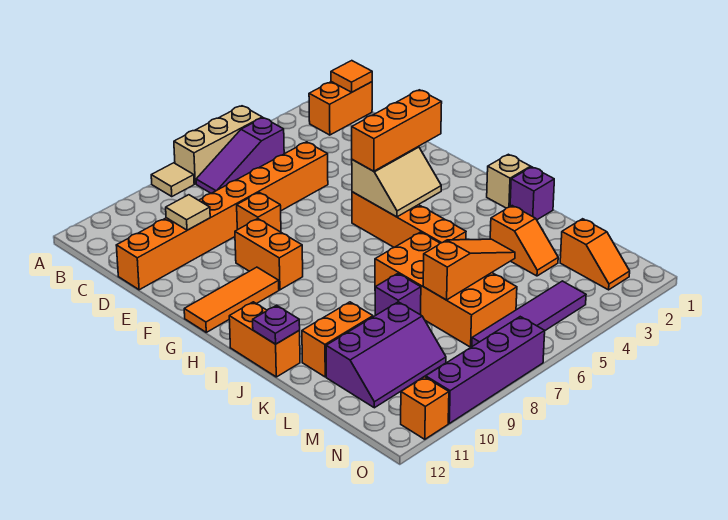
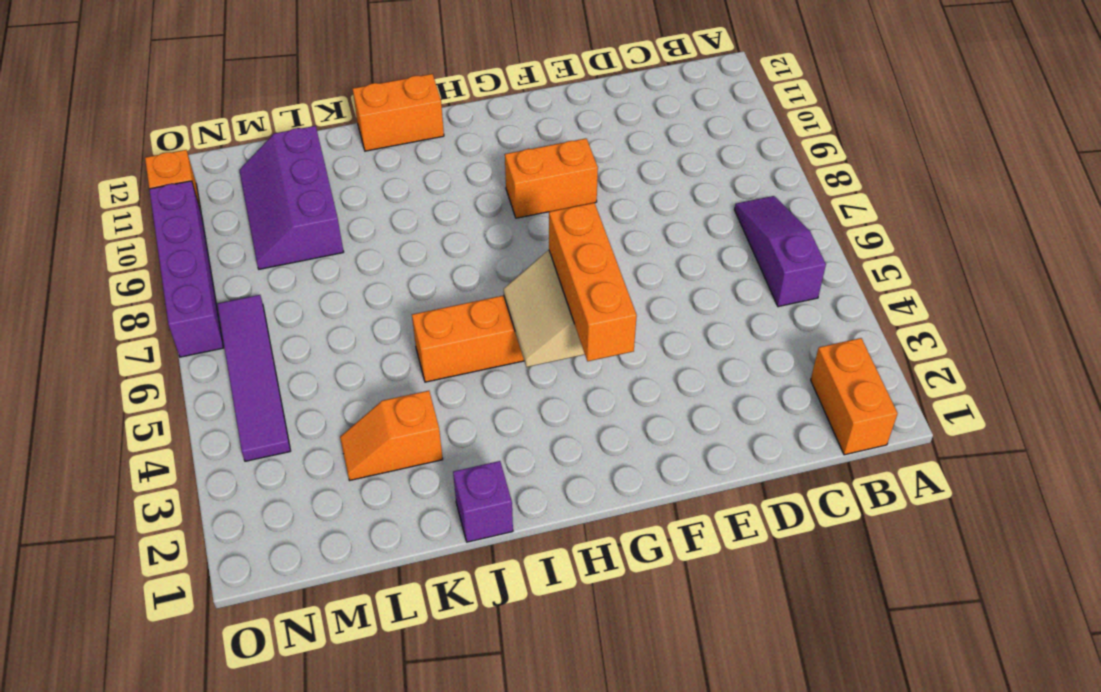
none -> tan brick A5:A7 level 1
none -> tan tile A8 level 1
none -> orange brick D5:D12 level 1

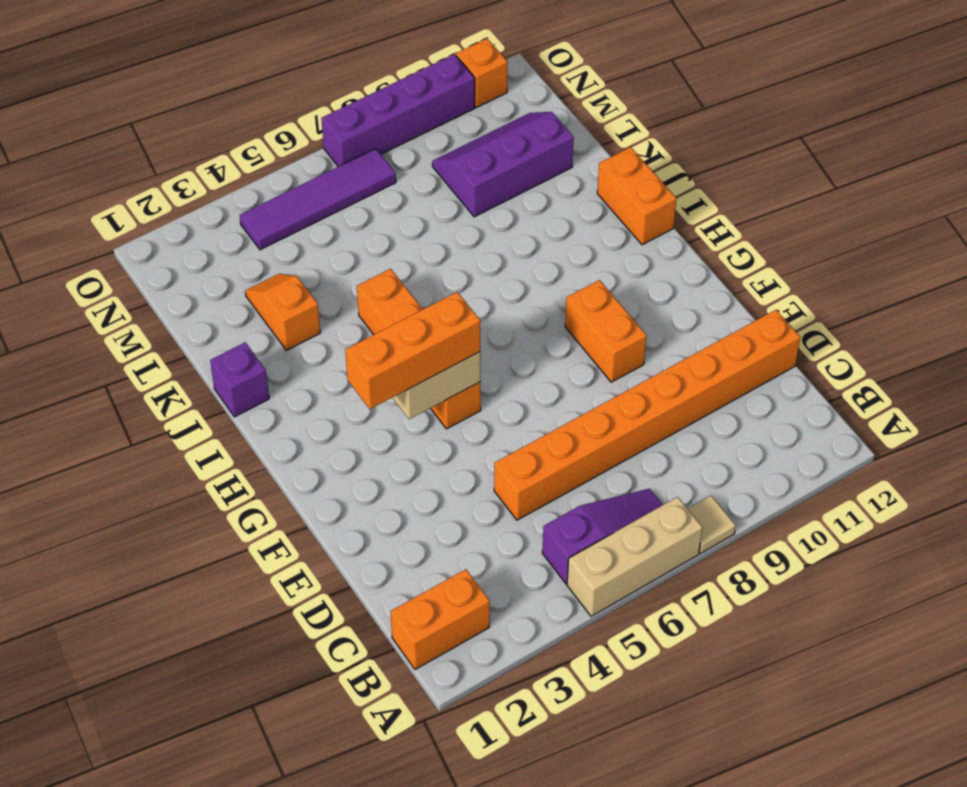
none -> orange brick E8 level 1
none -> orange tile G10:G12 level 1
none -> tan brick I1 level 1

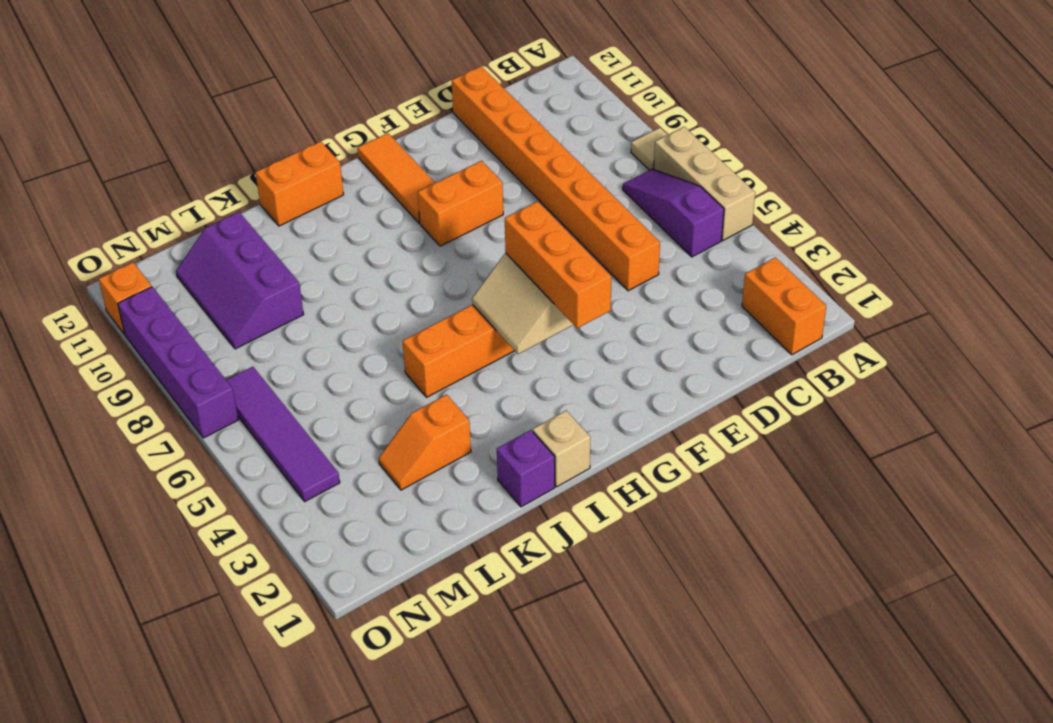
none -> orange brick E8 level 1
none -> orange brick J6:M7 level 1
none -> purple brick K8 level 1

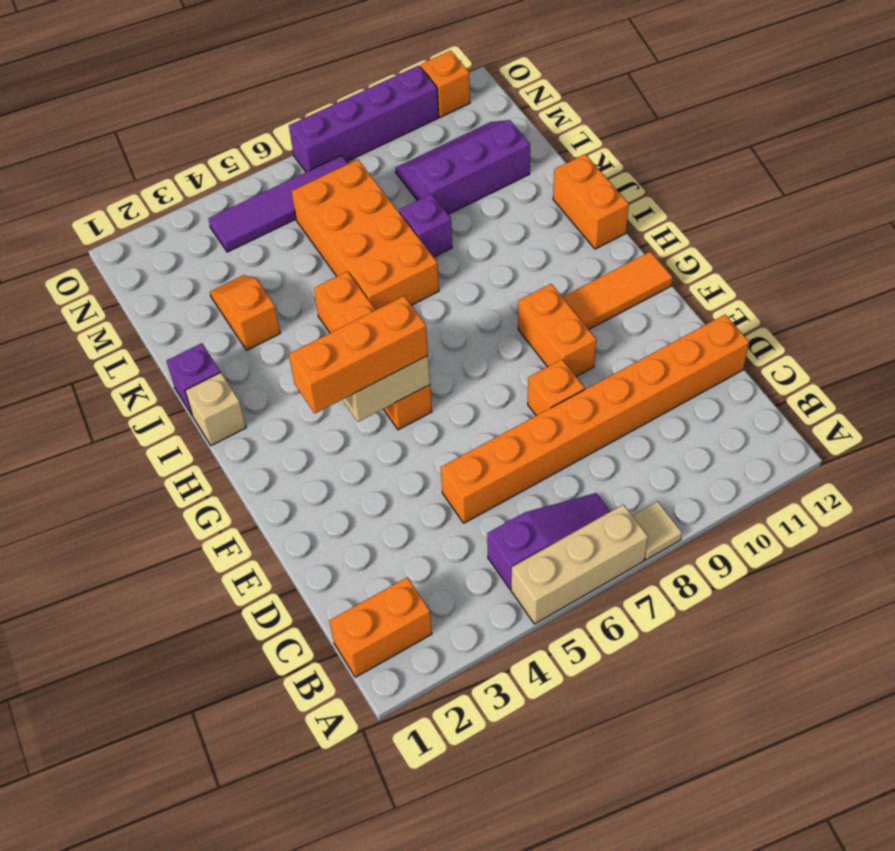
none -> orange brick K10:K11 level 1
none -> orange slope M2:N2 level 1 top M
none -> orange tile B1 level 2

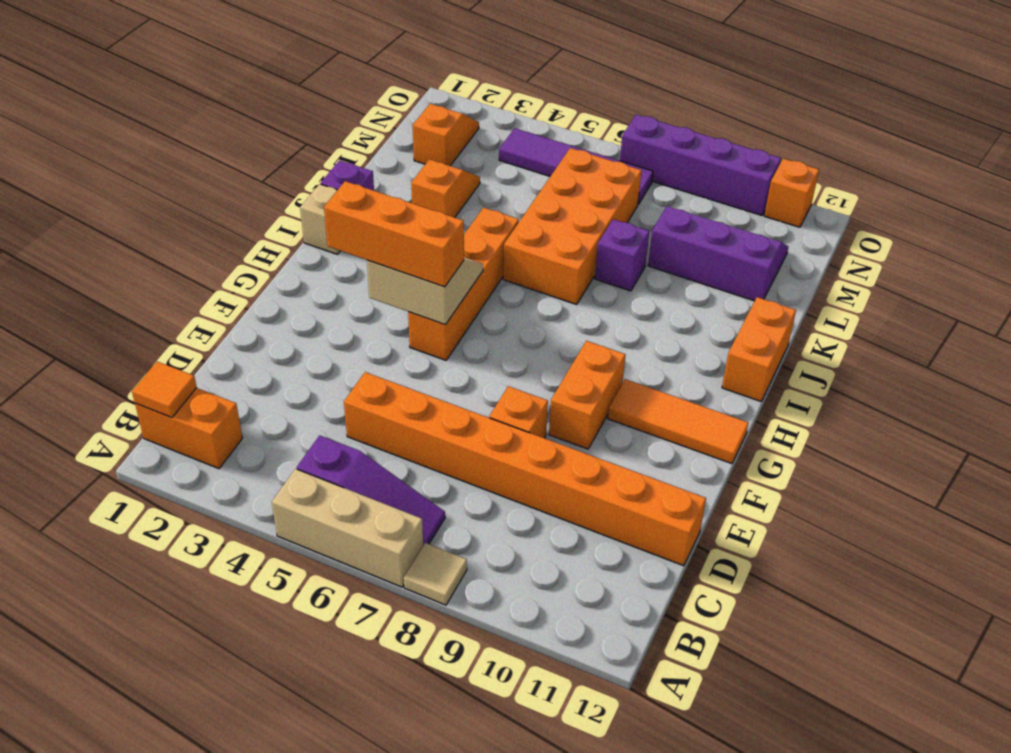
none -> orange brick K10:K11 level 1
none -> tan tile D10 level 2
none -> purple plate J12 level 2

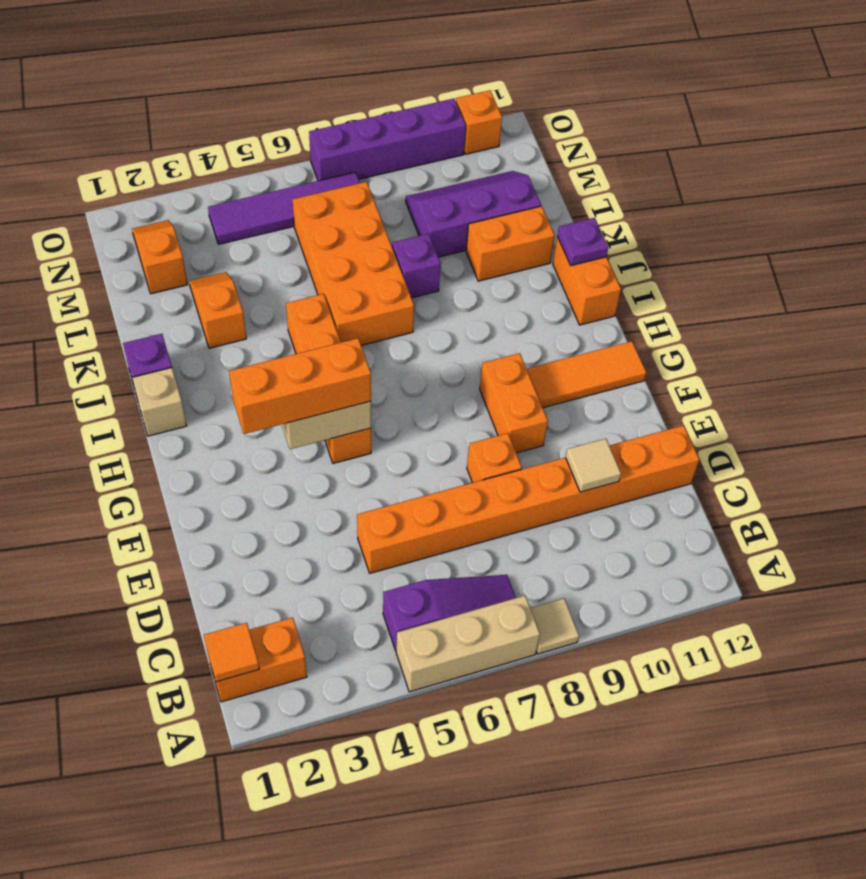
none -> orange slope L5:L7 level 2 top 7

